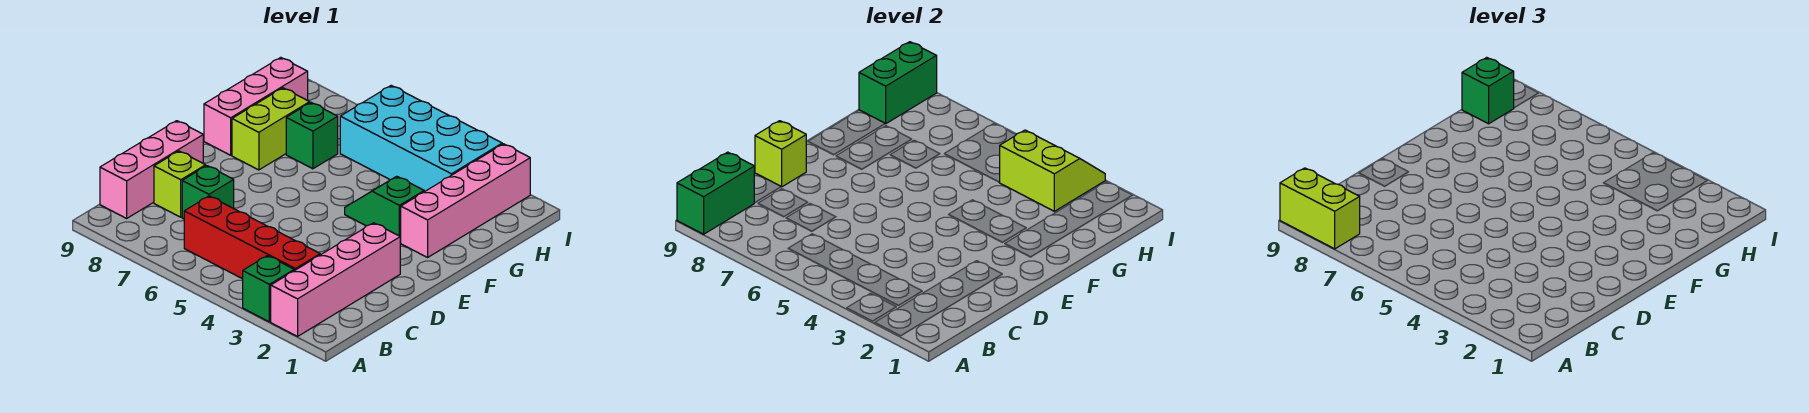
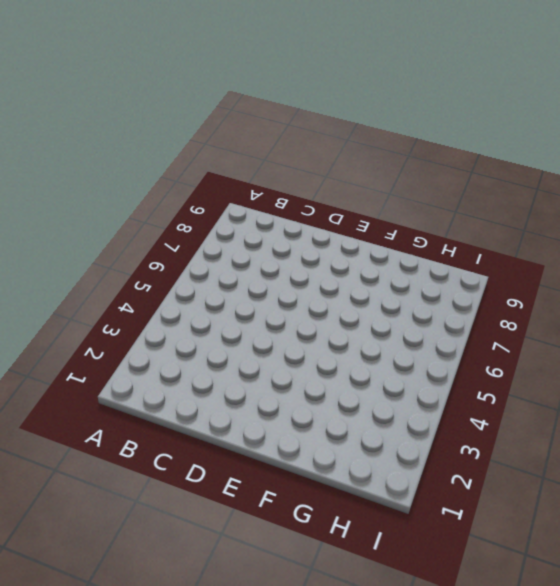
none -> pink brick A2:D2 level 1
none -> green brick A3 level 1
none -> red brick B3:B6 level 1

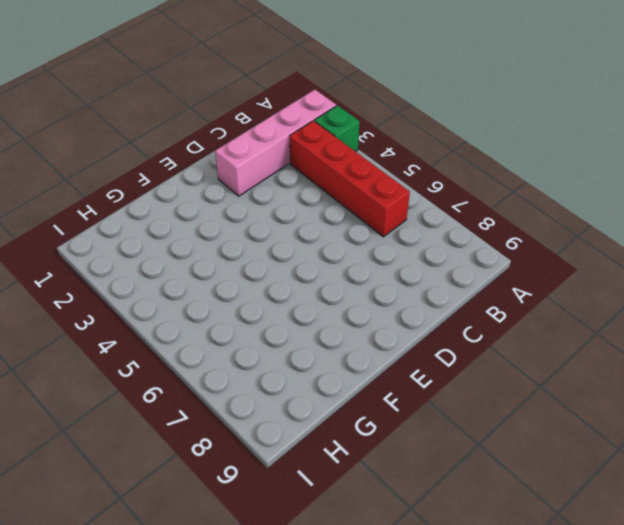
none -> pink brick B9:D9 level 1
none -> green brick C7 level 1
none -> lime brick C8 level 1

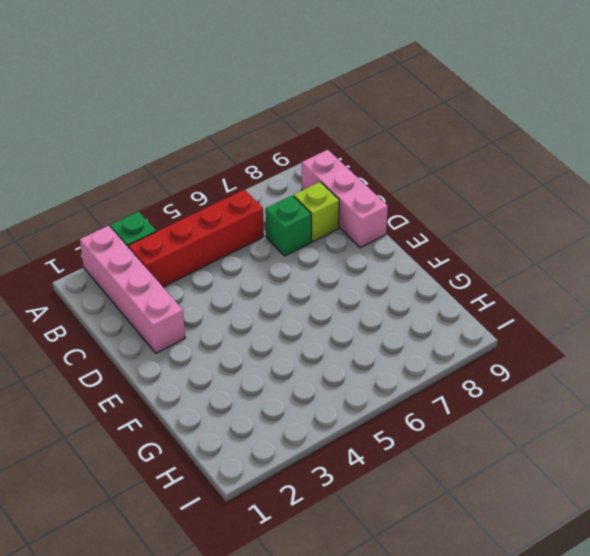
none -> pink brick F2:I2 level 1
none -> green slope F3:F4 level 1 top 3
none -> lime brick F8:G8 level 1

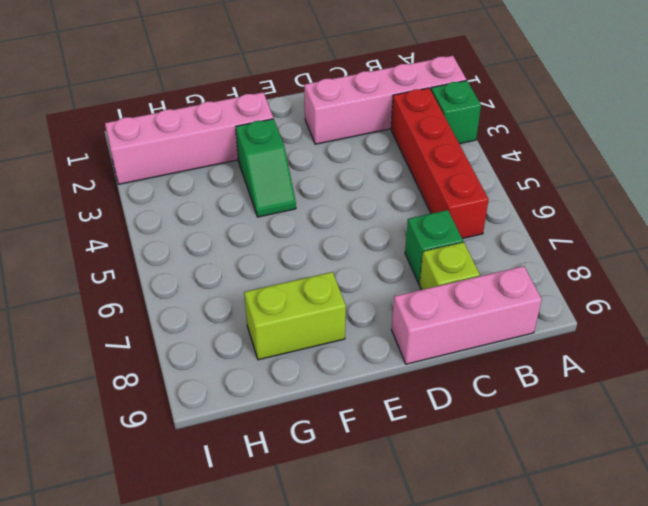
none -> pink brick F9:H9 level 1
none -> green brick G7 level 1
none -> cyan brick H3:I6 level 1

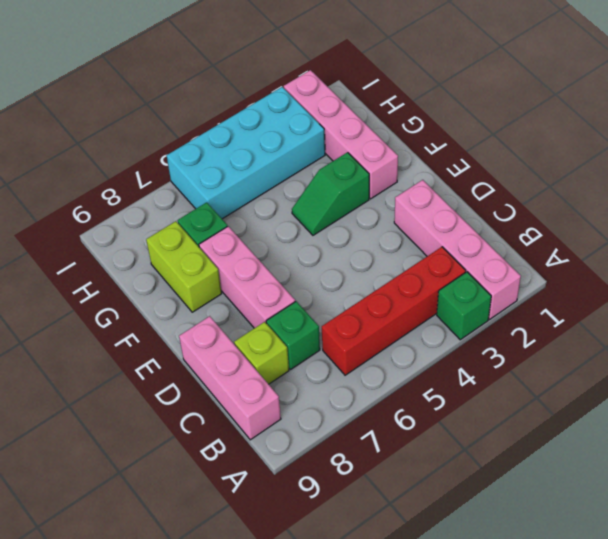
pink brick D7:F7 level 1 -> pink brick F9:H9 level 1
none -> green brick A9:B9 level 2
none -> lime brick D9 level 2
none -> lime slope H3:I4 level 2 top H

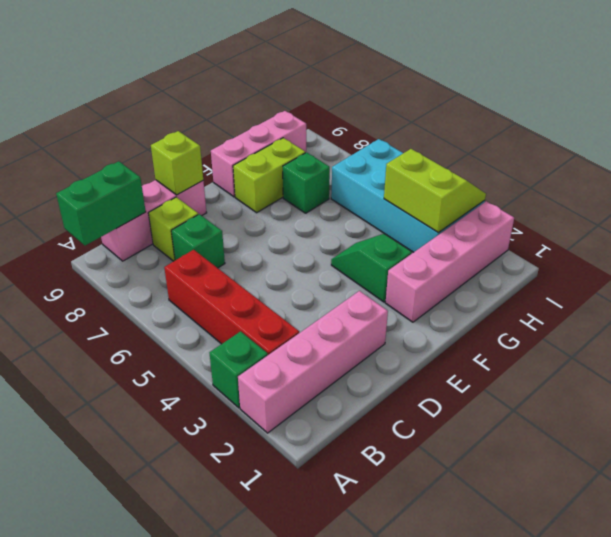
none -> green brick H9:I9 level 2
none -> lime brick A8:A9 level 3
none -> green brick H9 level 3

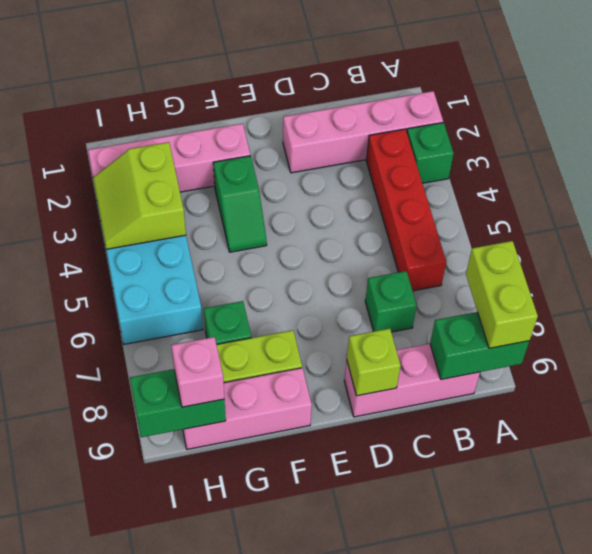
pink brick H9 level 3 -> green brick H9 level 3
none -> lime brick C8 level 1

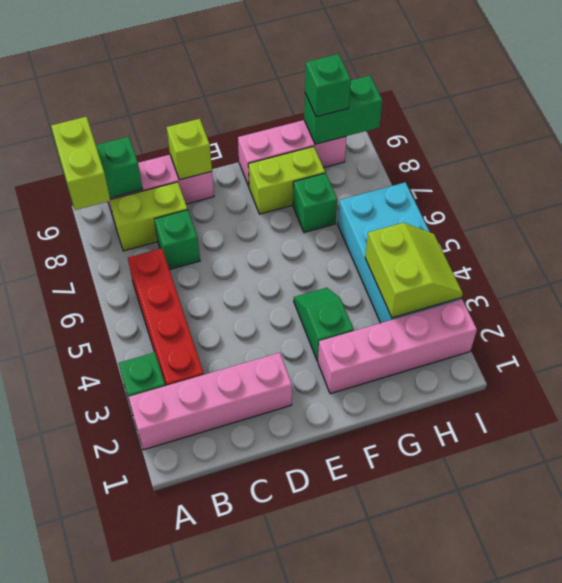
lime brick B8:C8 level 1 -> lime brick C8 level 1

